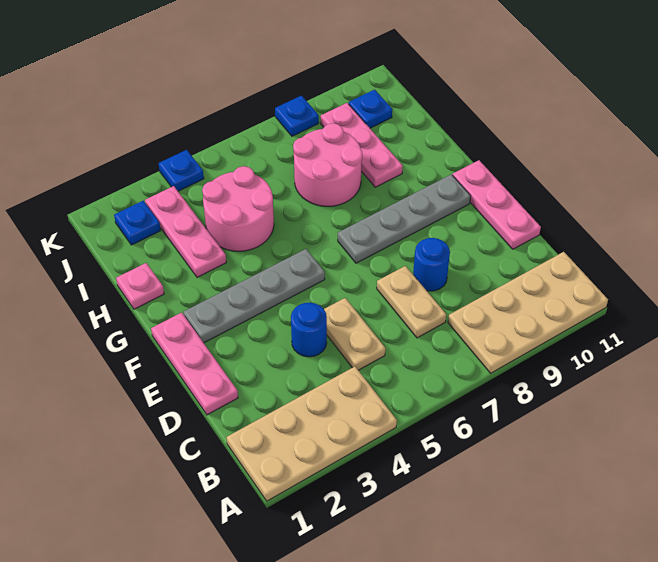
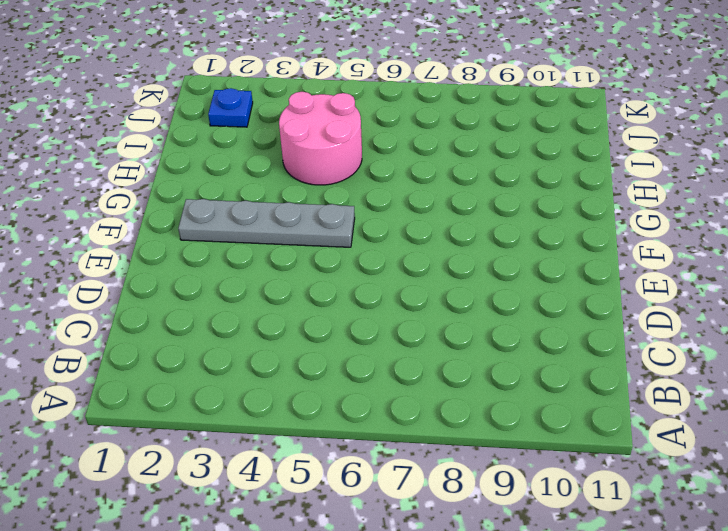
none -> tan plate A1:B4 level 1
none -> tan plate A8:B11 level 1
none -> tan plate C5:D5 level 1

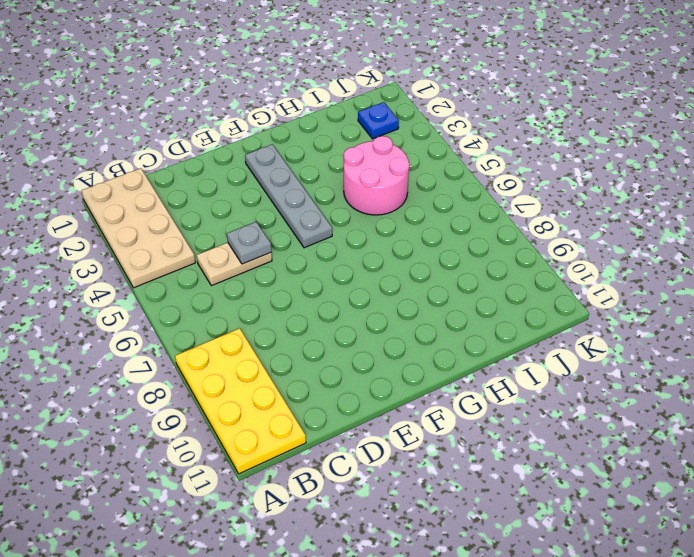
yellow plate A8:B11 level 1 -> tan plate A8:B11 level 1
grey plate D5 level 2 -> none
none -> tan plate C7:D7 level 1
none -> pink plate D1:F1 level 1
none -> blue round brick D4 level 1

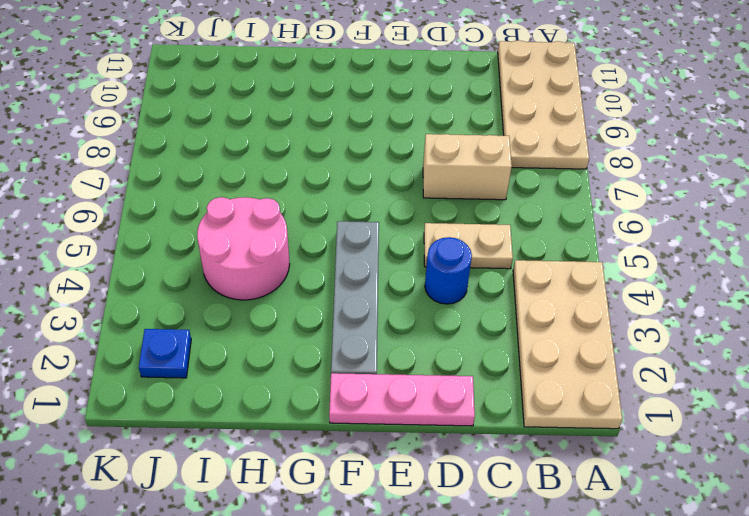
tan brick C7:D7 level 1 -> tan plate C7:D7 level 1
none -> blue round brick D8 level 1
none -> pink plate D11:F11 level 1
none -> grey plate F7:F10 level 1

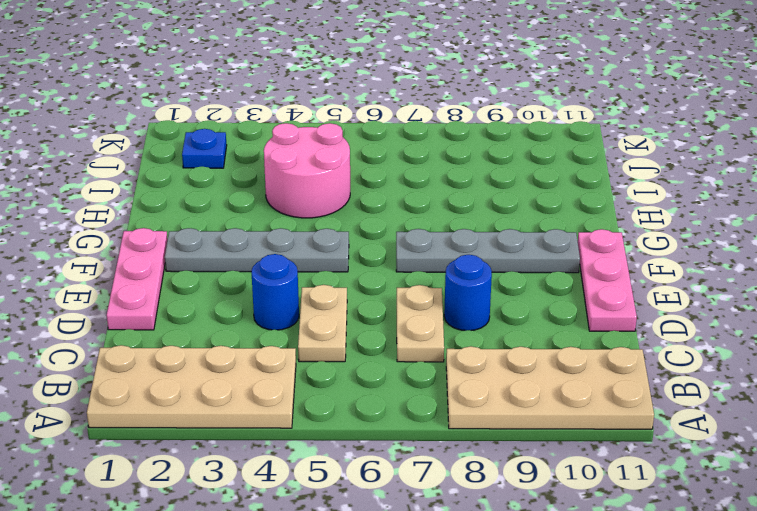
none -> pink plate H1 level 1
none -> pink plate H3:J3 level 1
none -> pink round brick H7:I8 level 1

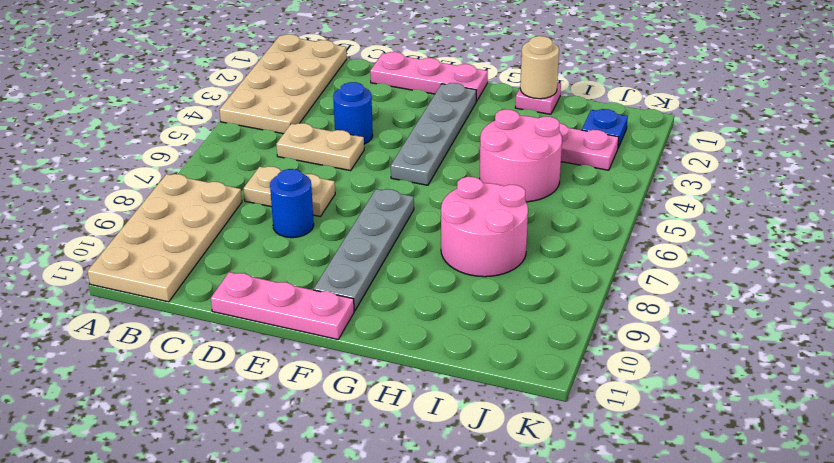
tan round brick H1 level 2 -> none
none -> pink plate H9:J9 level 1
none -> blue plate J10 level 1
none -> blue plate K4 level 1

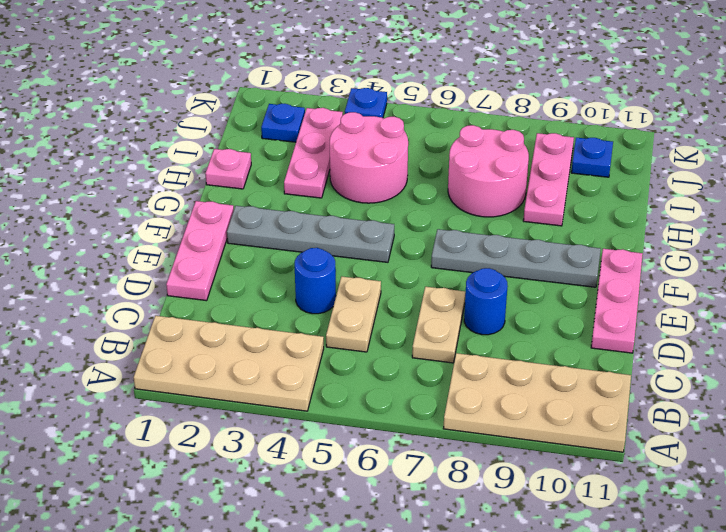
none -> blue plate K8 level 1

